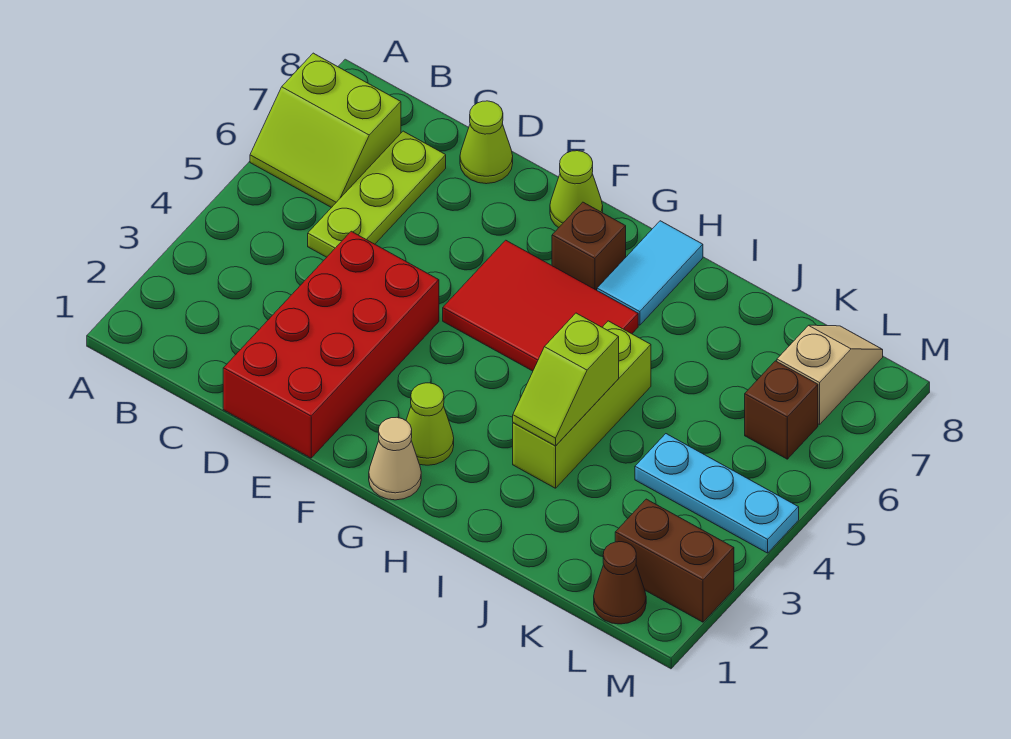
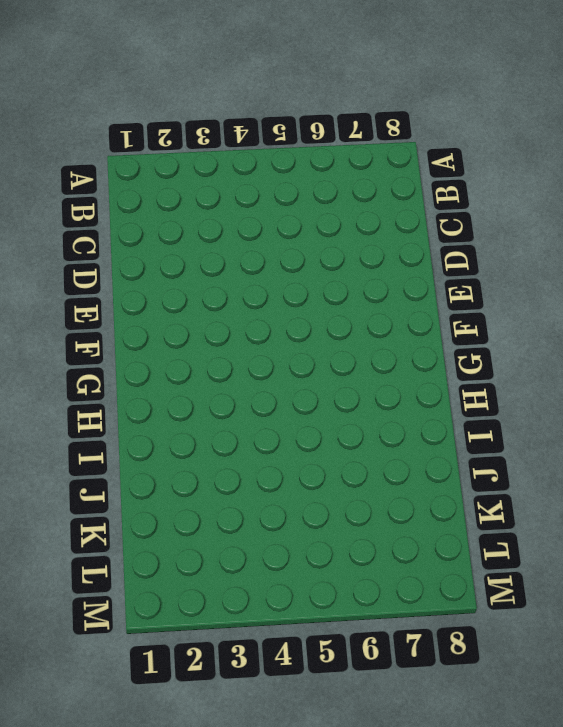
none -> lime slope A6:B7 level 1 top 7
none -> lime plate C5:C7 level 1
none -> red brick D1:E4 level 1

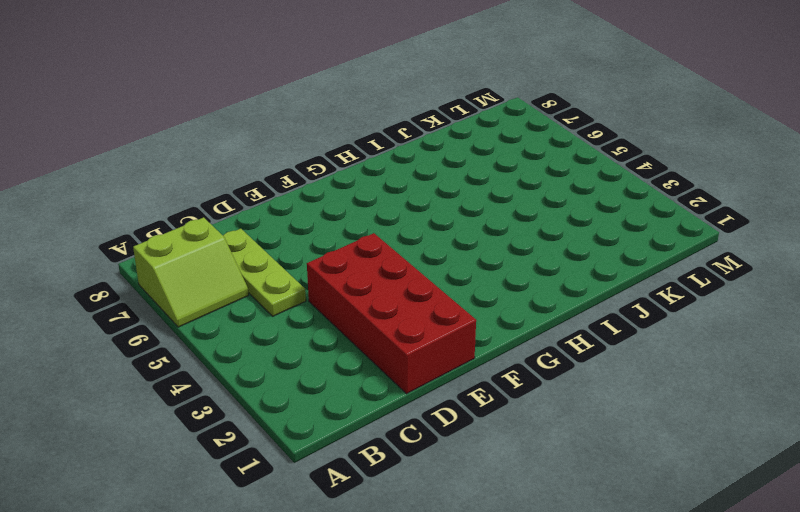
none -> lime cone D8 level 1
none -> red tile F5:H6 level 1
none -> lime cone F8 level 1

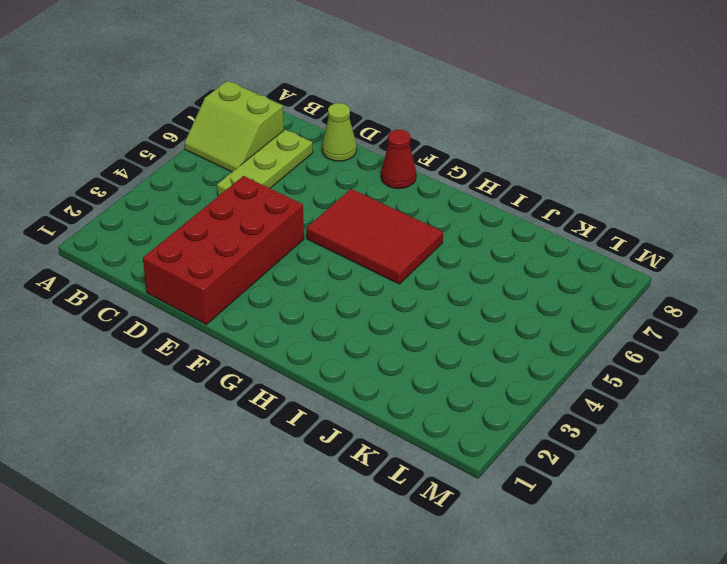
red cone F8 level 1 -> lime cone F8 level 1
none -> tan cone G1 level 1
none -> lime cone G2 level 1
none -> brown brick G7 level 1

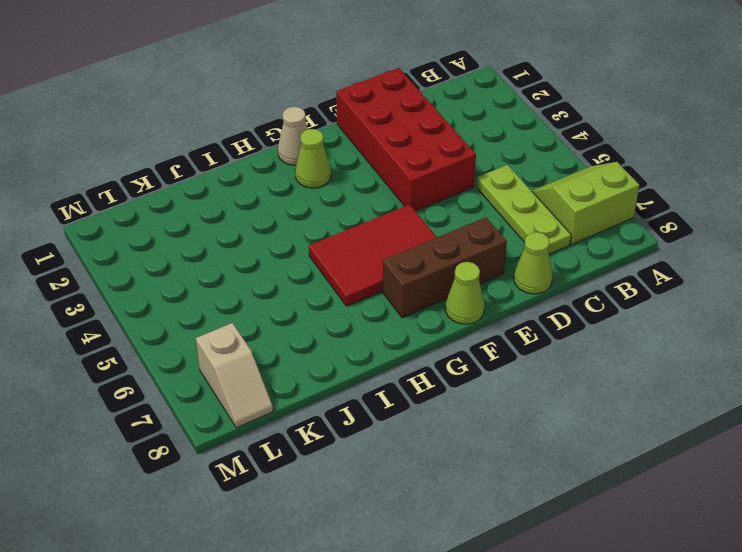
brown brick E7:G7 level 1 -> brown brick G7 level 1
none -> cyan tile H7:H8 level 1
none -> lime brick I3:I5 level 1
none -> cyan plate K4:M4 level 1

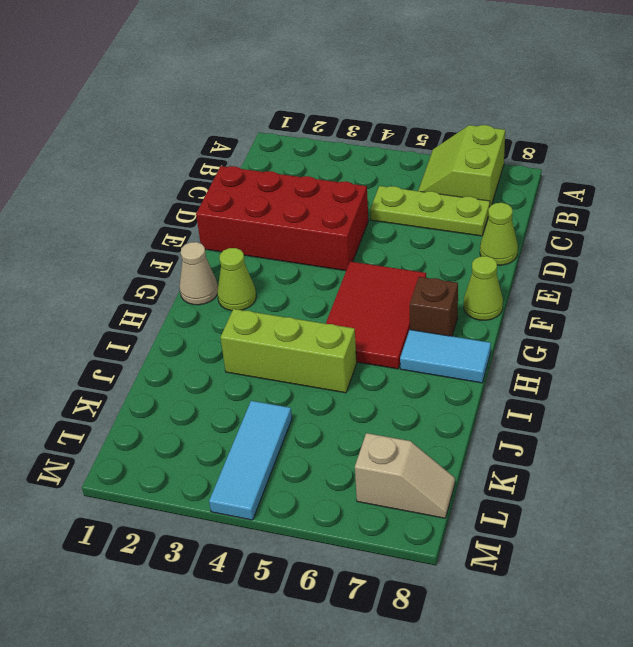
cyan tile K4:M4 level 1 -> cyan plate K4:M4 level 1
none -> brown cone L1 level 1
none -> brown brick L2:M2 level 1
none -> brown brick L6 level 1

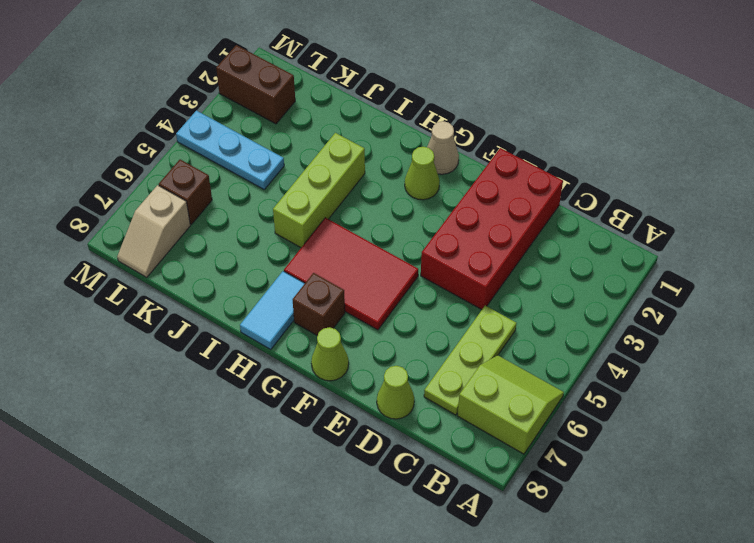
none -> brown cone L1 level 1
none -> lime slope I3:I4 level 2 top 4

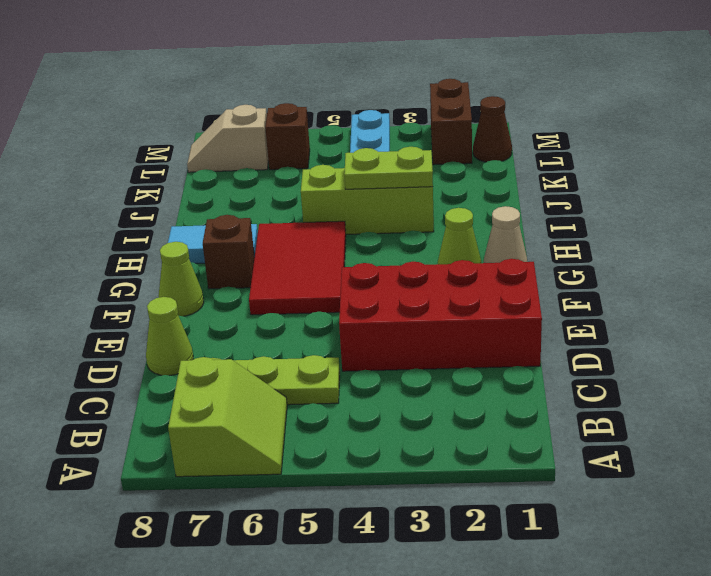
lime plate I3:I4 level 2 -> lime slope I3:I4 level 2 top 4

